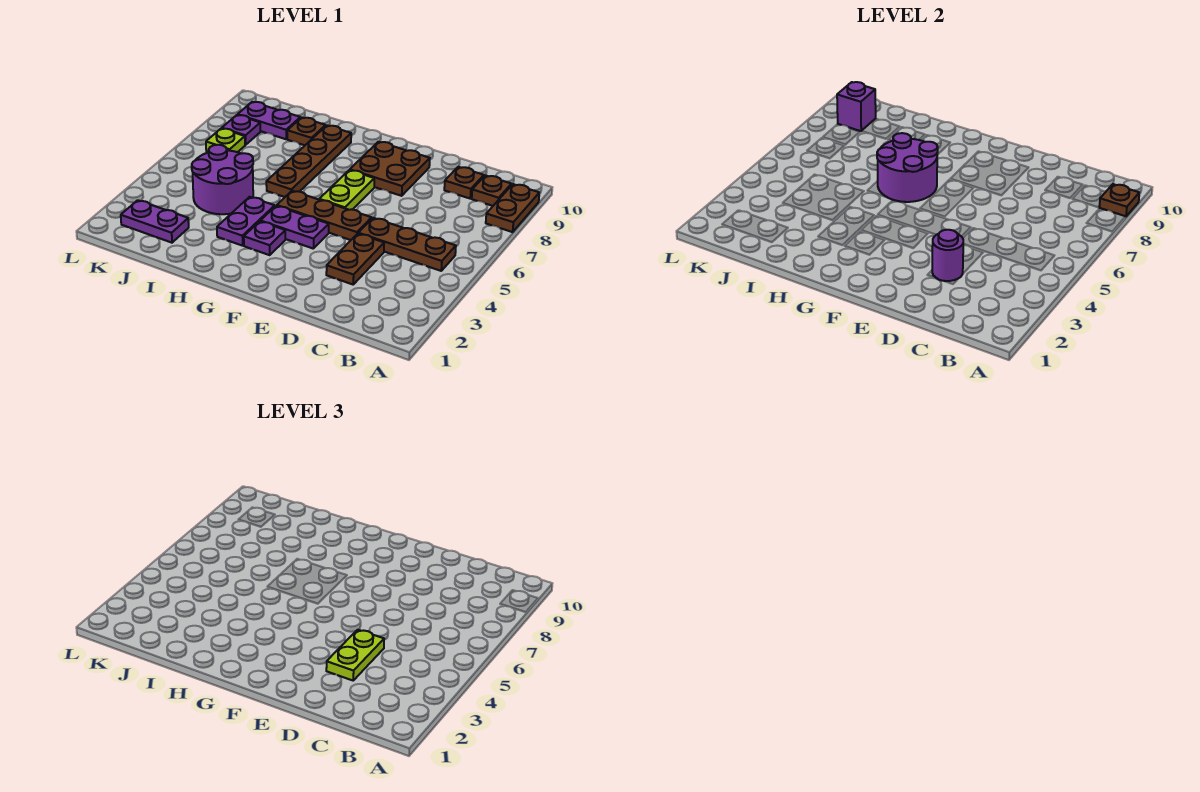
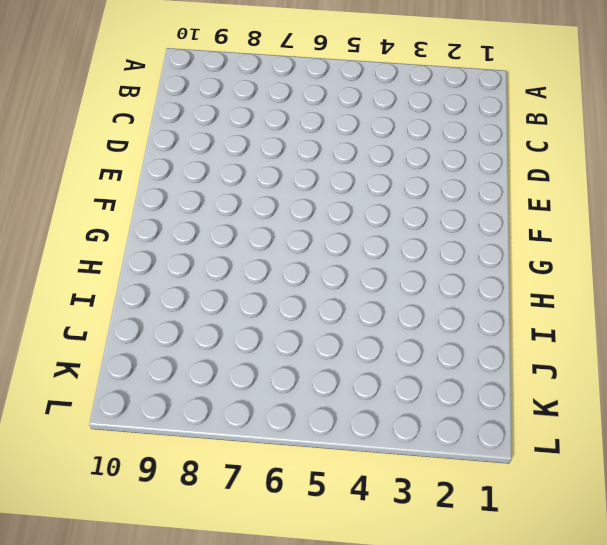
none -> brown plate A8:A9 level 1
none -> brown plate B5:D5 level 1
none -> brown plate B9 level 1

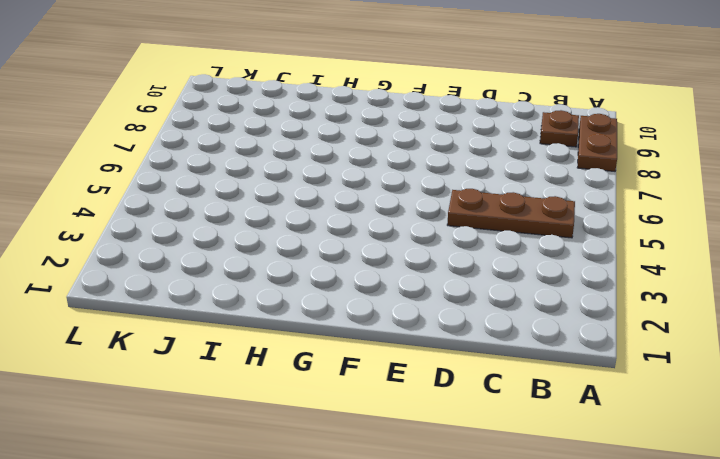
none -> brown plate C9 level 1
none -> brown plate D3:D4 level 1
none -> brown plate E5:G5 level 1

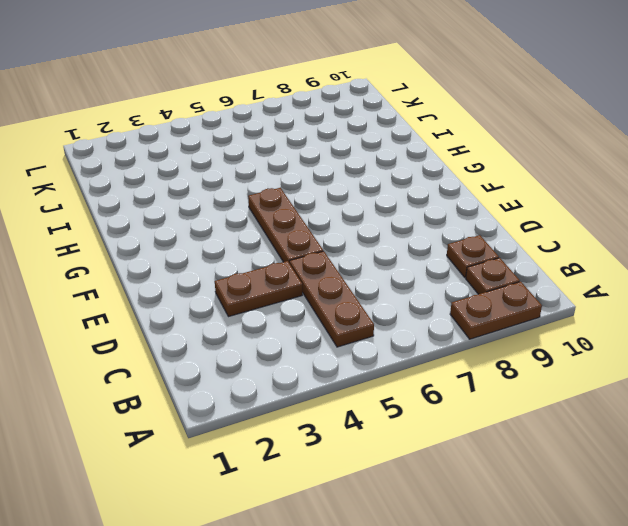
none -> brown plate E8:F9 level 1
none -> purple plate F4:G4 level 1
none -> lime plate F6:F7 level 1

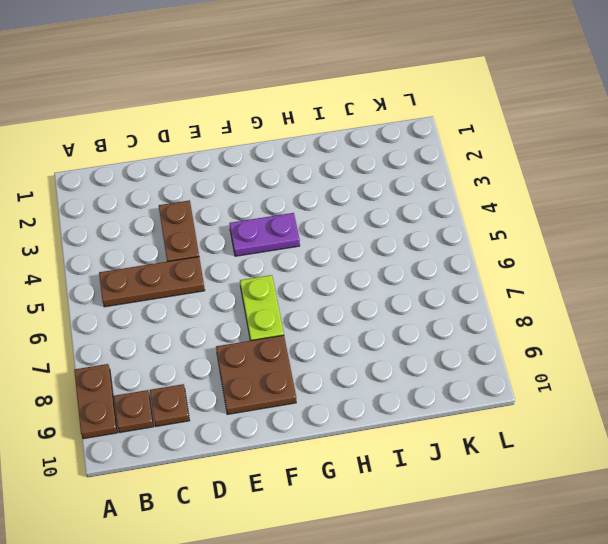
none -> brown plate E5:G5 level 1
none -> purple plate G3 level 1
none -> purple plate H3:H4 level 1

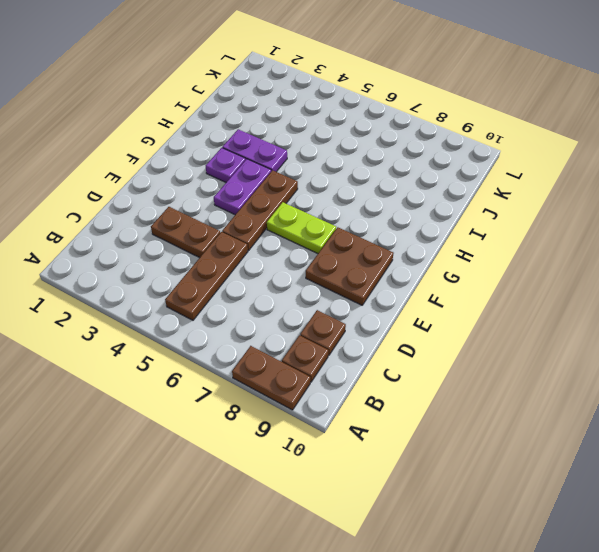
none -> brown plate H6:H9 level 1
none -> purple round brick I4:J5 level 1
none -> brown plate I9 level 1

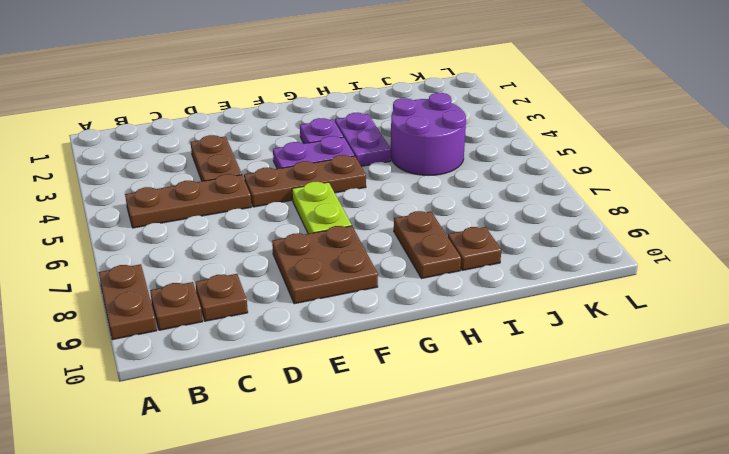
brown plate H8:H9 level 1 -> brown plate H6:H9 level 1
none -> purple plate J2:K2 level 1
none -> purple plate J9:K9 level 1
none -> lime plate K7 level 1

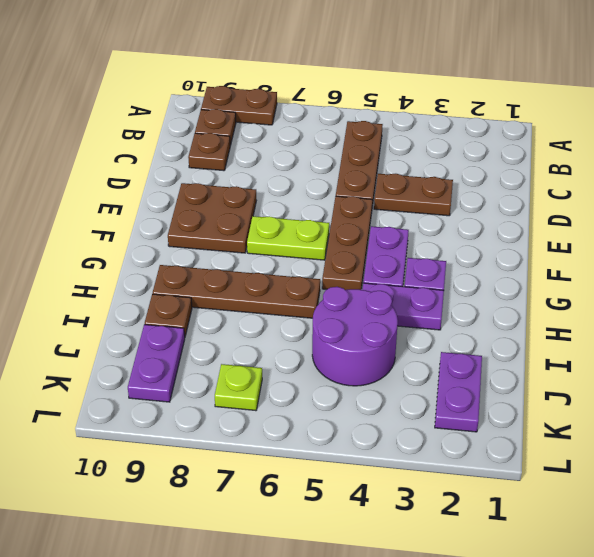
none -> purple plate K8 level 1
none -> brown plate A9 level 2
none -> purple round brick D3 level 2

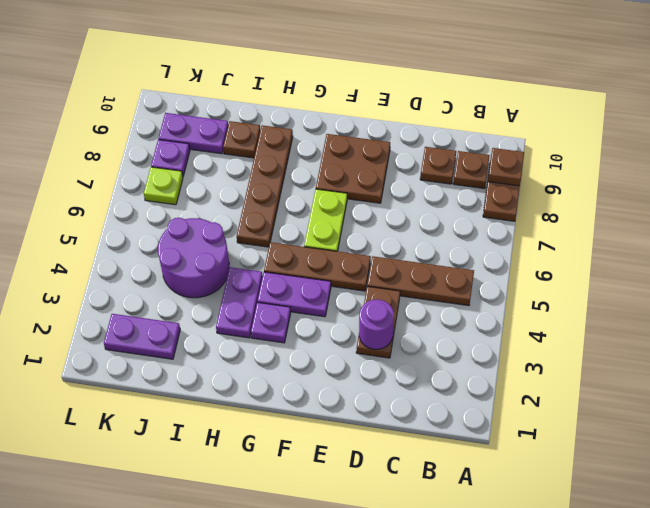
none -> purple round brick G6:H7 level 2
none -> purple brick K9 level 2
none -> lime plate D3:D4 level 3

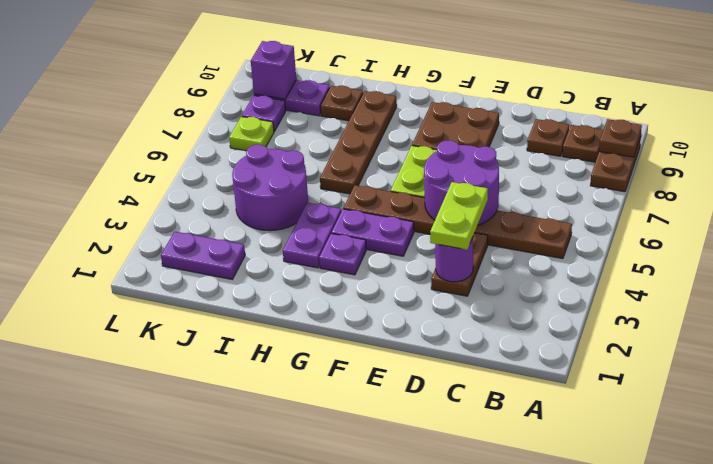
purple round brick D5:E6 level 2 -> purple round brick G6:H7 level 2

